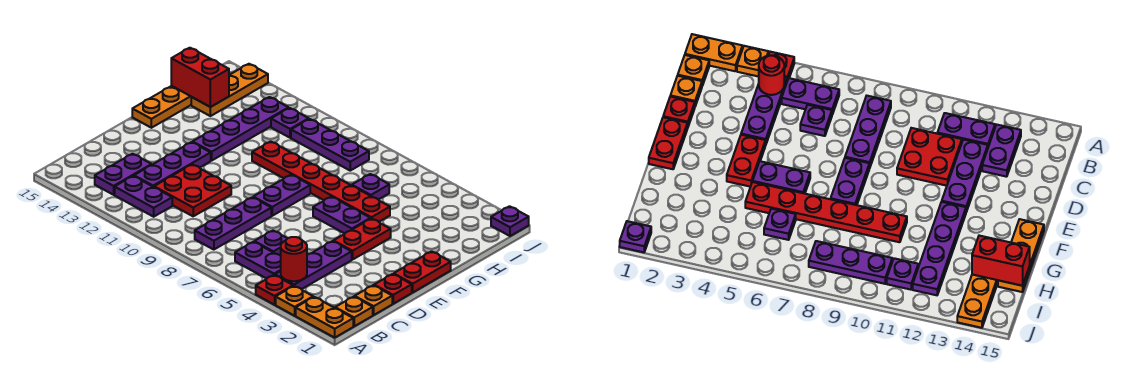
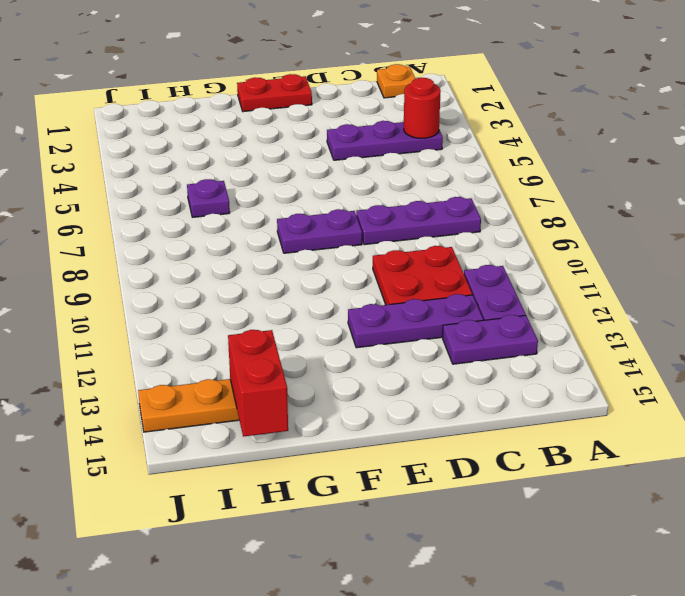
none -> orange plate A1:A2 level 1
none -> orange plate A3 level 1
none -> red plate A4 level 1

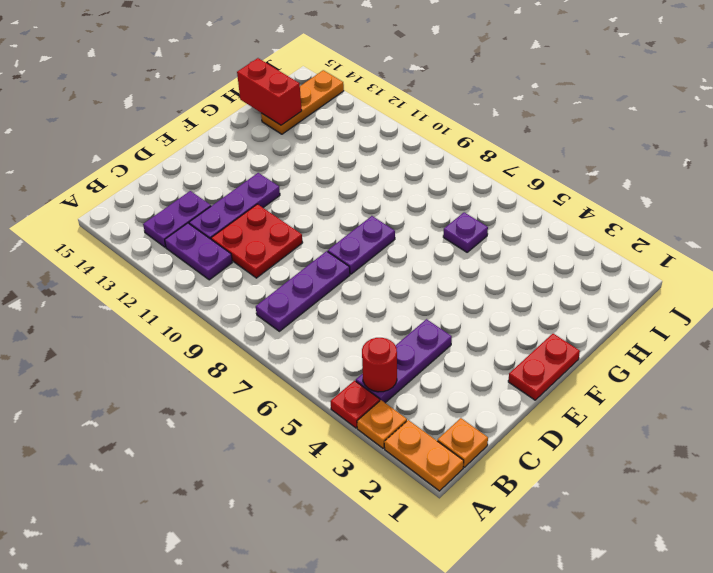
none -> purple plate B5:B6 level 1
none -> orange plate C1 level 1
none -> purple plate C6 level 1

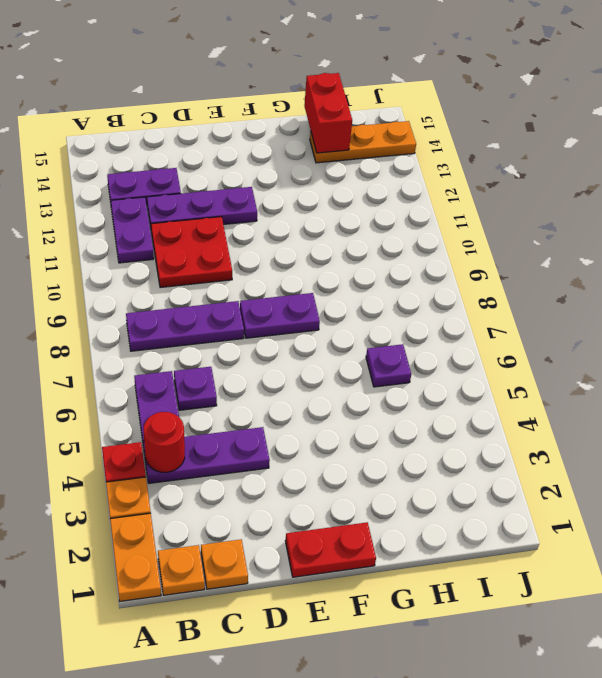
none -> red plate D1 level 1
none -> red plate E4:F4 level 1
none -> purple plate F5:F6 level 1

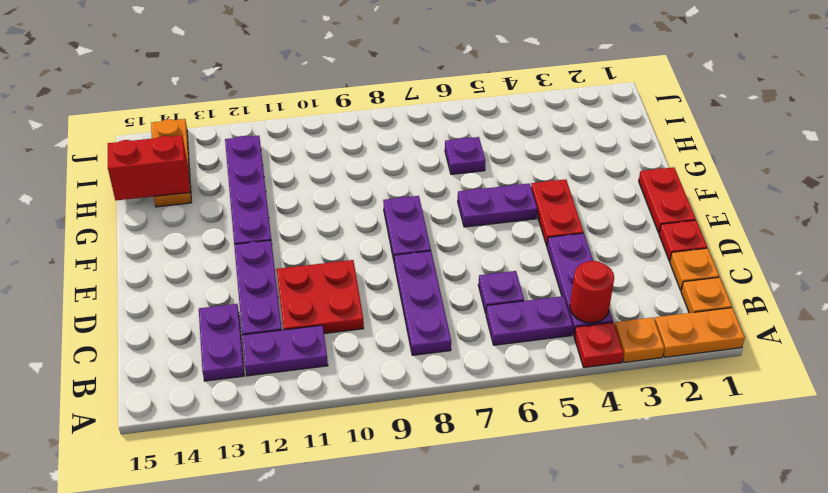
none -> orange plate F15:H15 level 1
none -> red plate G5:G10 level 1
none -> purple plate I8:I10 level 1

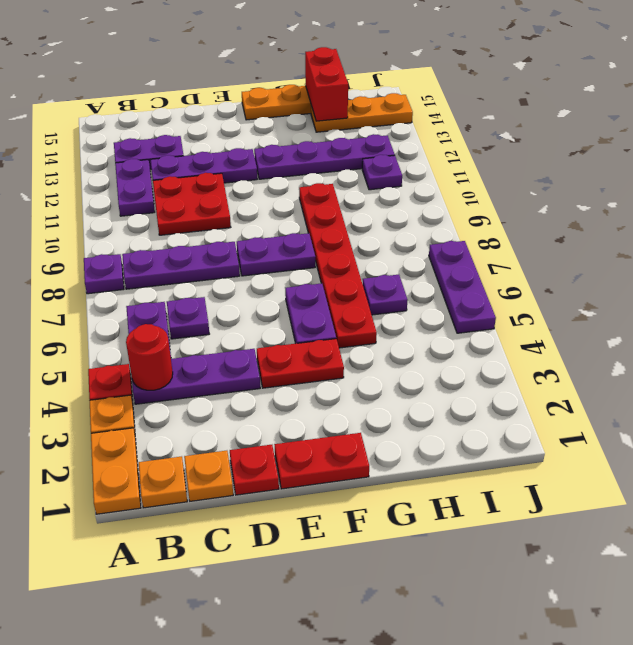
purple plate A8 level 1 -> purple plate J1 level 1
purple plate J5:J7 level 1 -> purple plate I8:I10 level 1

